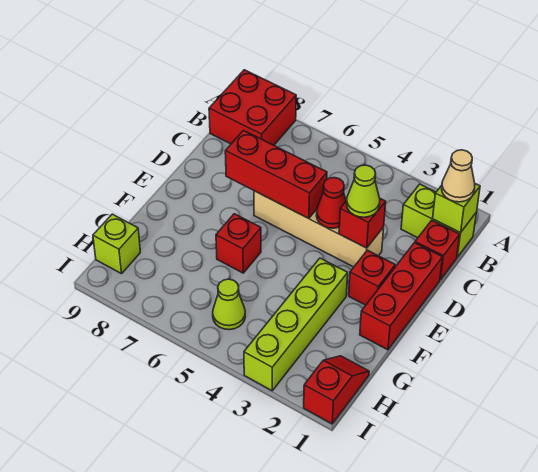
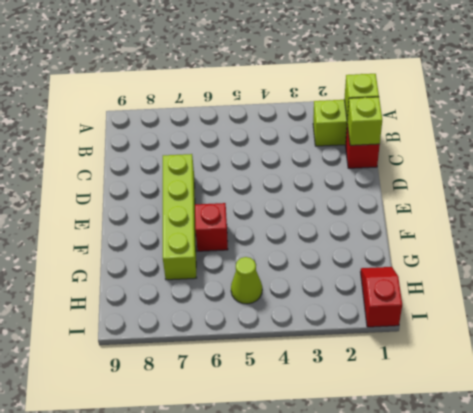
lime brick C1 level 2 -> lime brick H9 level 1
lime brick D7:G7 level 1 -> lime brick F3:I3 level 1
none -> red brick A8:B9 level 1
none -> red brick D1:F1 level 1
none -> tan brick D3:D6 level 1

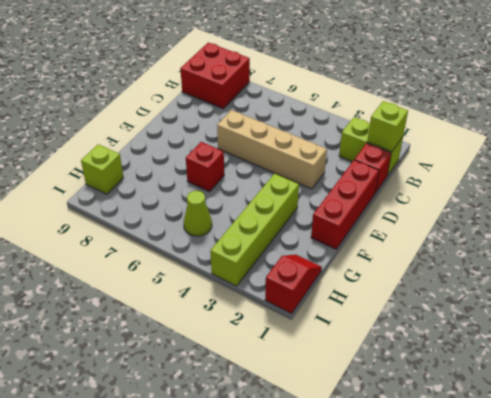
none -> red brick E2 level 1
none -> red brick D3 level 2
none -> red cone D4 level 2

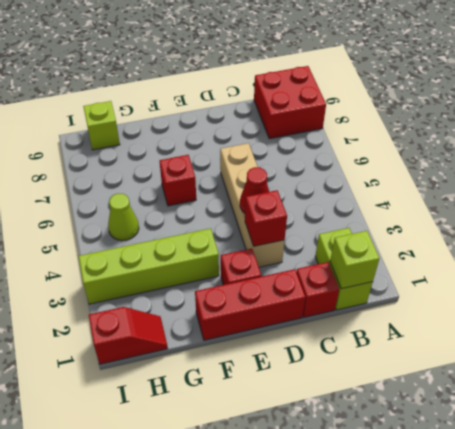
none -> red brick D5:D7 level 2
none -> tan cone B1 level 3
none -> lime cone D3 level 3

